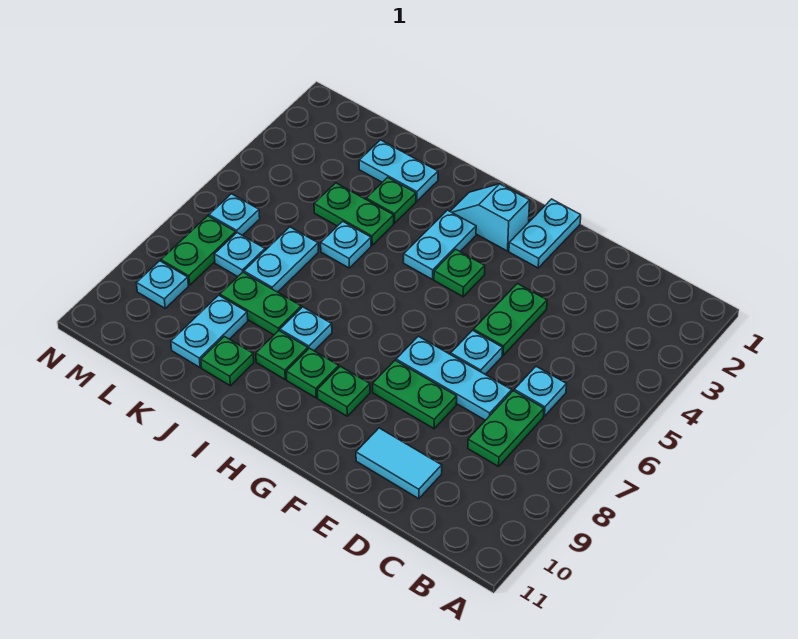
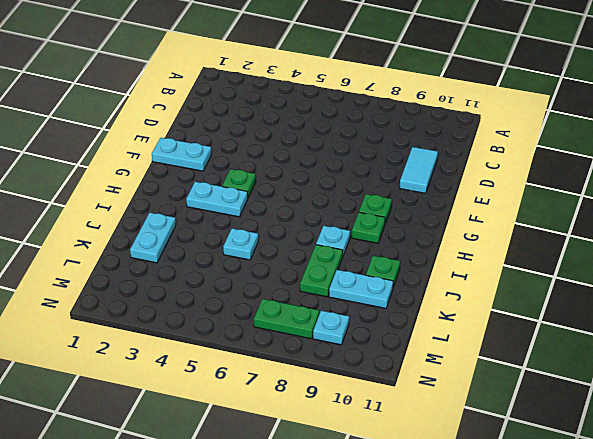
none -> cyan plate C6 level 1
none -> green plate C7:C8 level 1
none -> cyan plate D7:F7 level 1

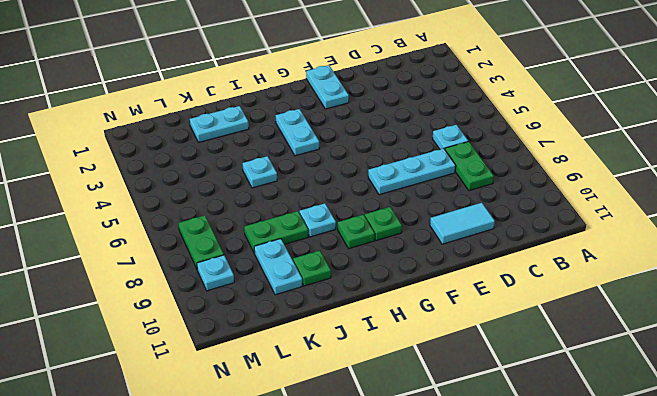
none -> green plate E4:E5 level 1
none -> cyan plate E6 level 1
none -> green plate E8:F8 level 1

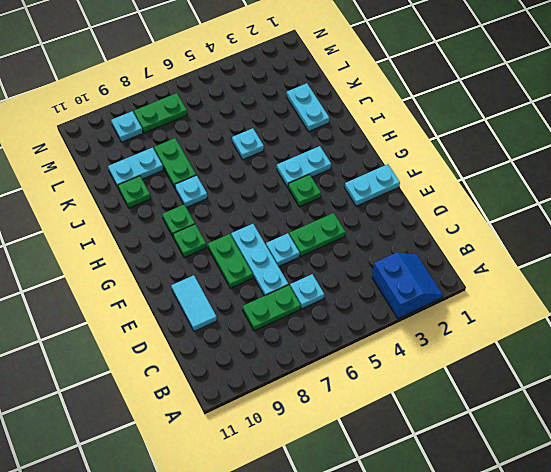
blue slope A2:B3 level 1 top 3 -> none
none -> cyan slope G2:H2 level 1 top G
none -> green plate I9 level 1
none -> green plate J3 level 1

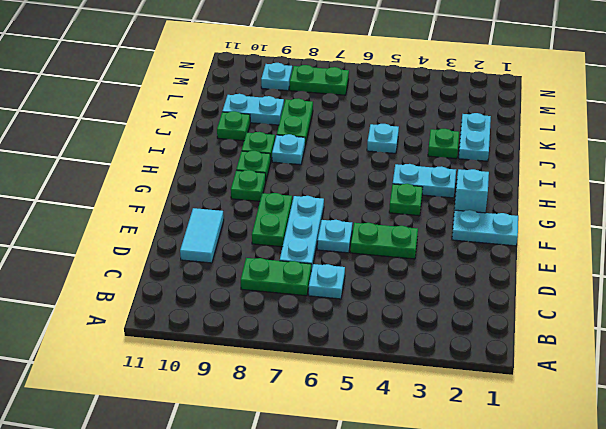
none -> green plate J4:K4 level 1
none -> cyan plate K6:K7 level 1
none -> cyan plate L7 level 1

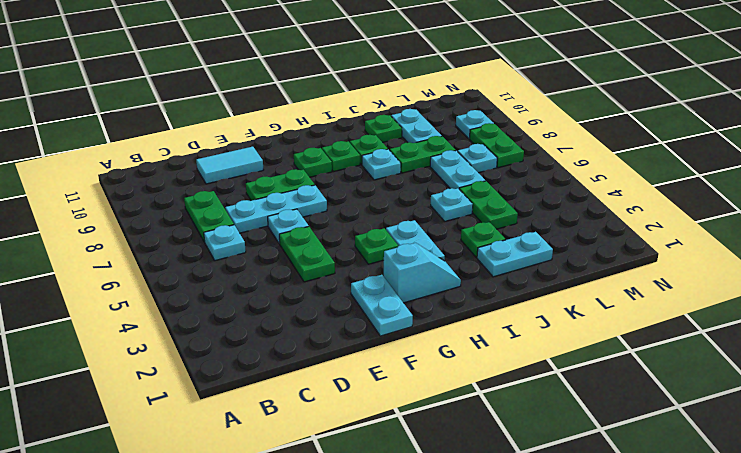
green plate K4:K5 level 1 -> green plate J4:K4 level 1
none -> cyan plate M6 level 1

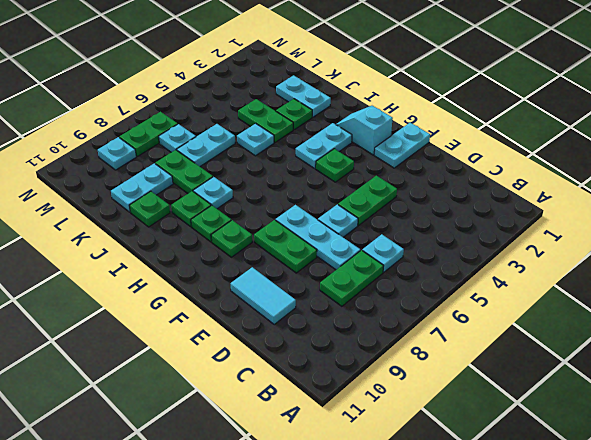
none -> cyan plate M6 level 1

